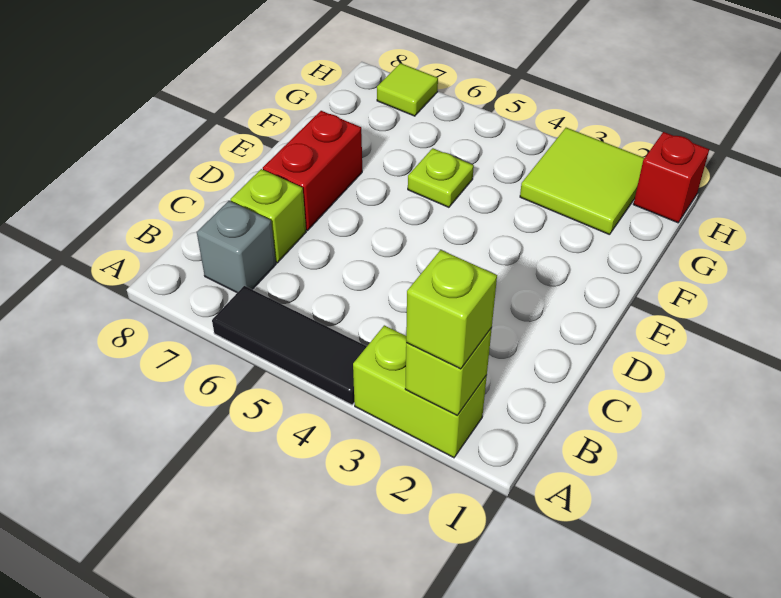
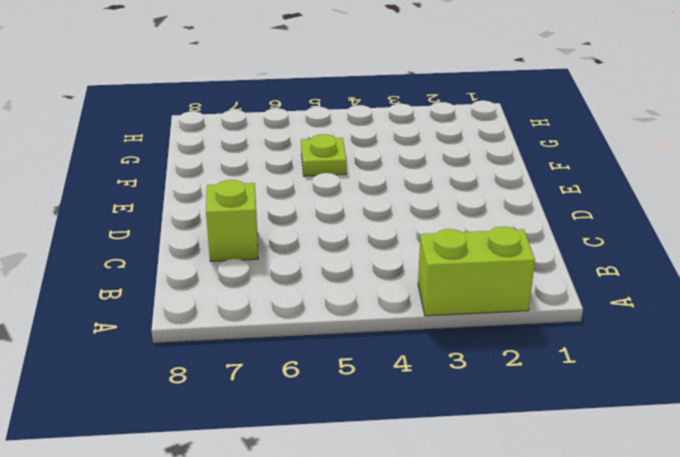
none -> black tile A4:A6 level 1
none -> grey brick B7 level 1

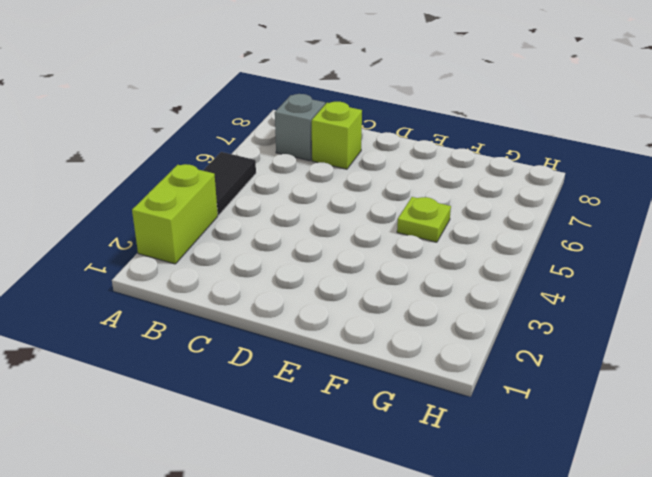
black tile A4:A5 level 1 -> black tile A4:A6 level 1
none -> red brick D7:E7 level 1
none -> lime tile G2:H3 level 1

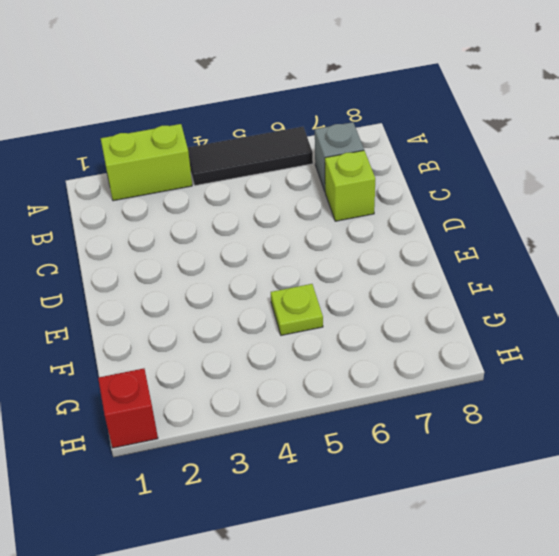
none -> red brick D7:E7 level 1
none -> lime tile G2:H3 level 1

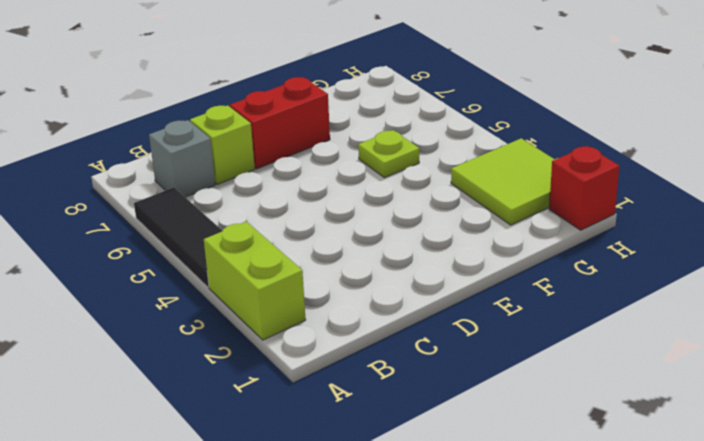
none -> lime tile H7 level 1
none -> lime brick A2 level 2

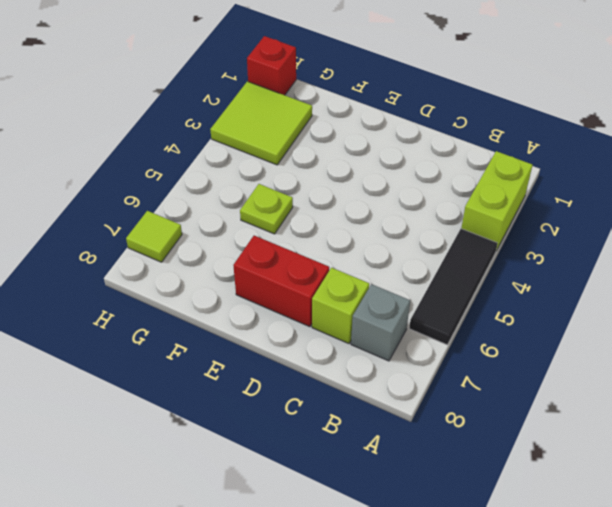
none -> lime brick A2 level 2
none -> lime brick A2 level 3

